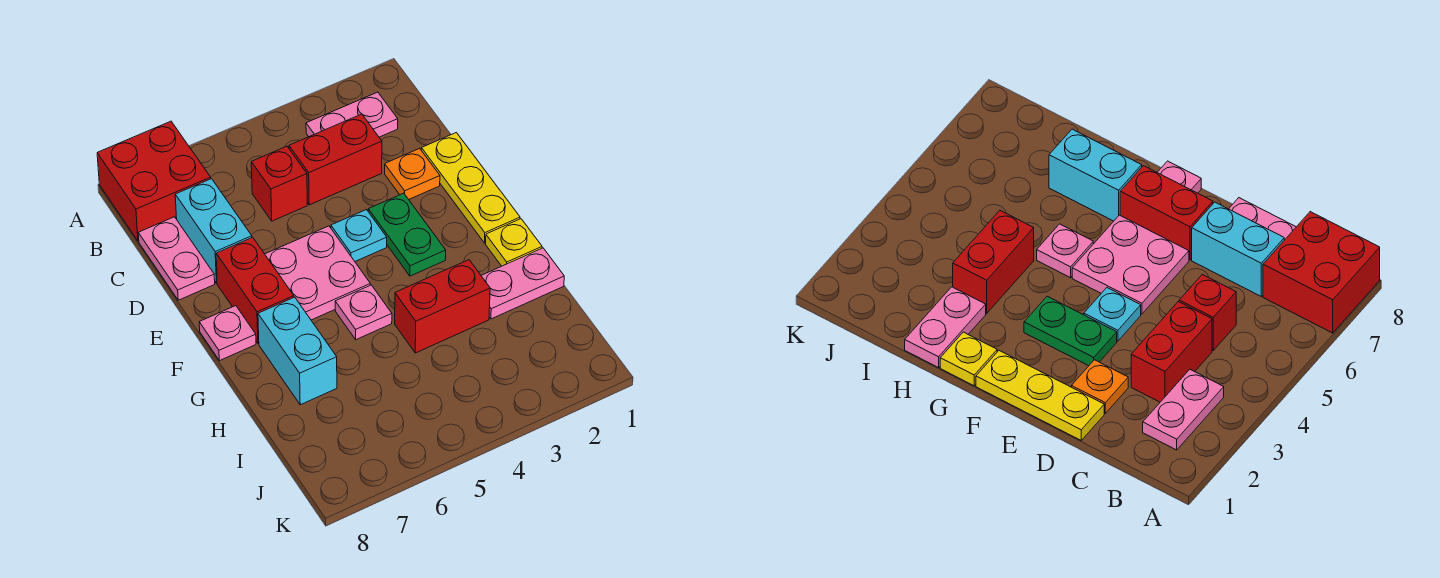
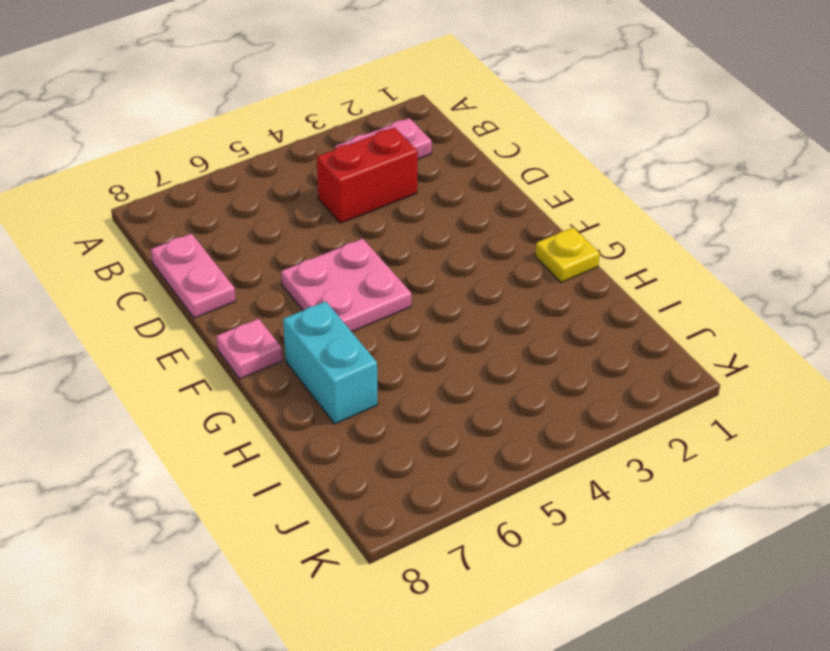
none -> red brick A7:B8 level 1
none -> red brick C5 level 1
none -> cyan brick C7:D7 level 1

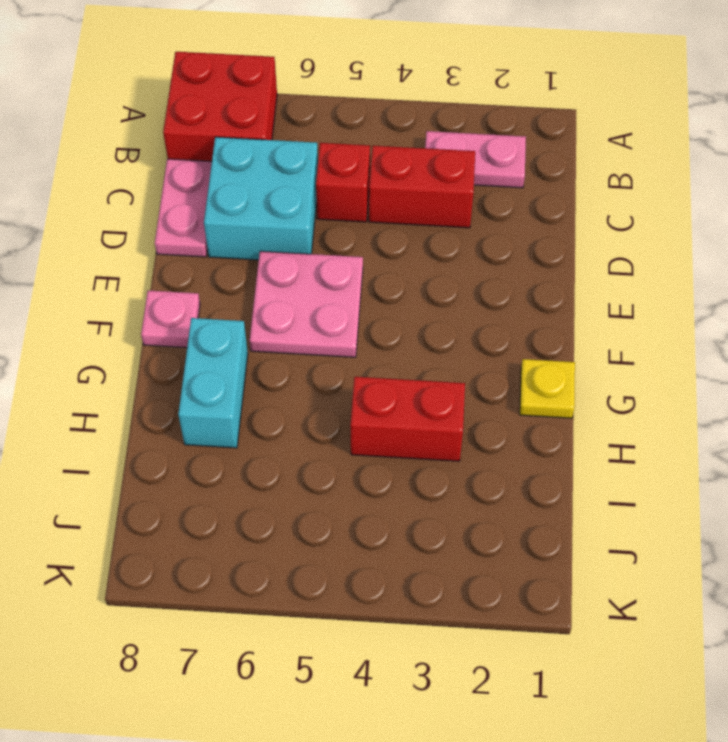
cyan brick C6:D7 level 1 -> cyan brick C7:D7 level 1
none -> yellow plate D1:F1 level 1
none -> orange plate D2 level 1
none -> green plate E3:F3 level 1

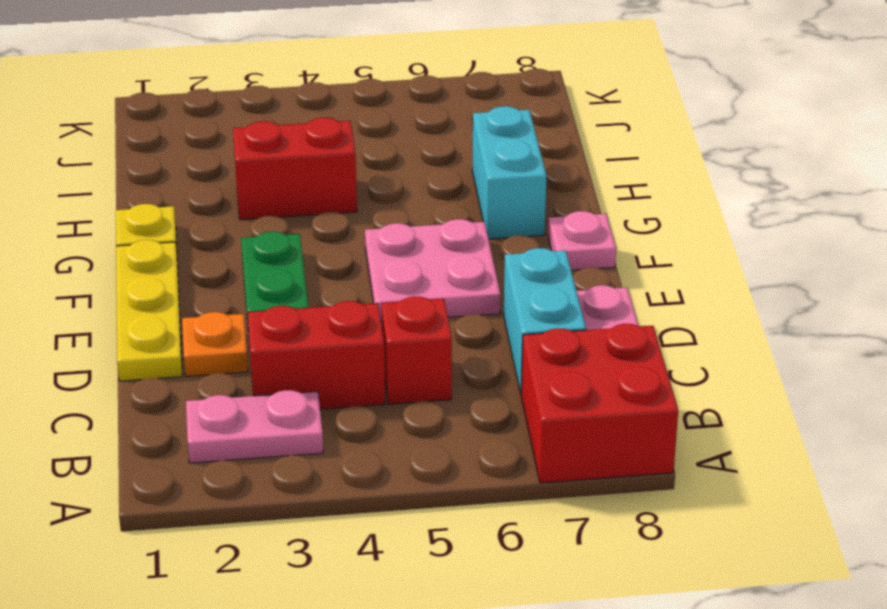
none -> cyan plate E4 level 1
none -> red brick E7:F7 level 1
none -> pink plate G5 level 1

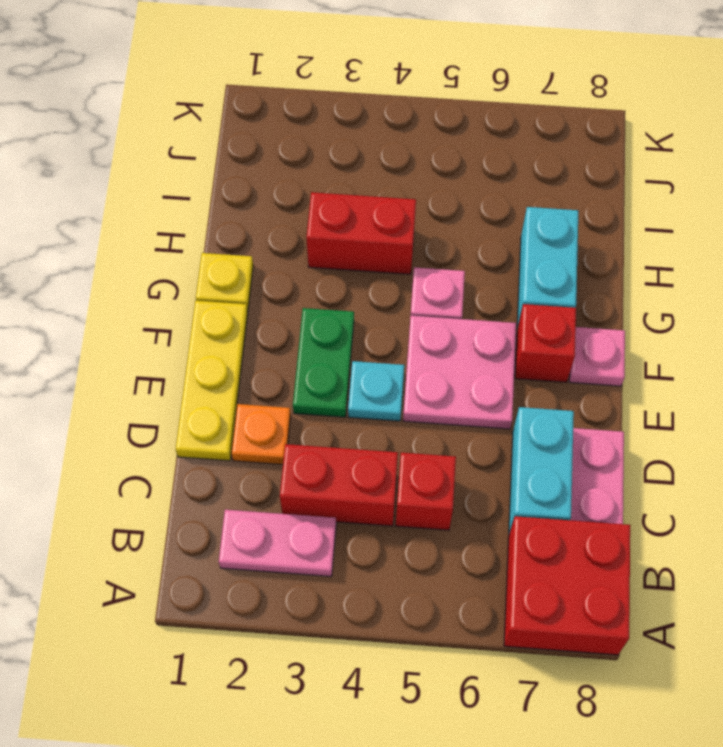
red brick F7 level 1 -> red brick E7:F7 level 1
none -> pink plate H1:H2 level 1

